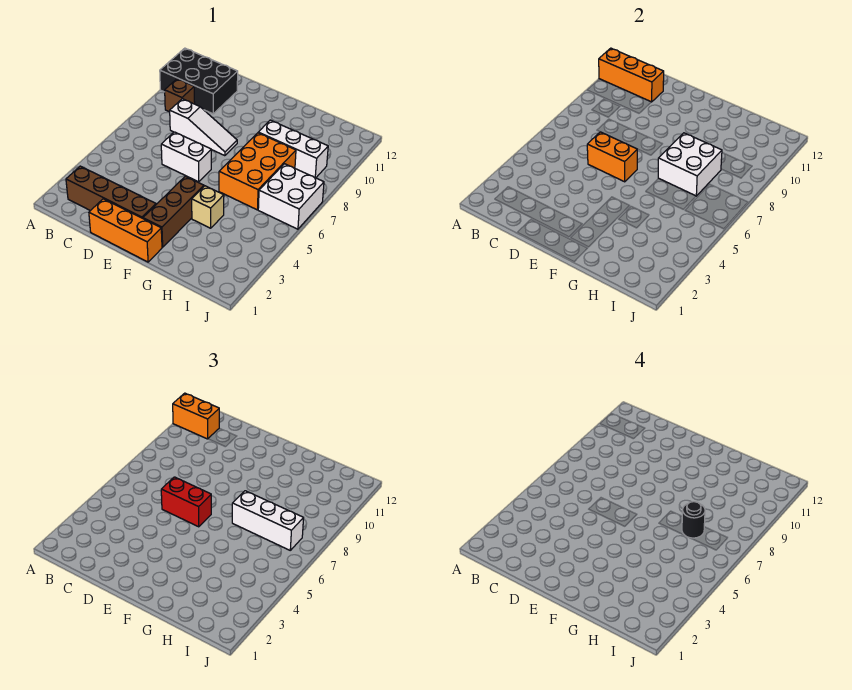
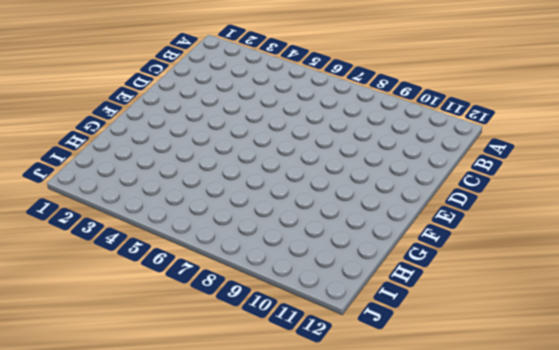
none -> black brick A10:C11 level 1
none -> brown brick B2:E2 level 1
none -> brown brick B9 level 1

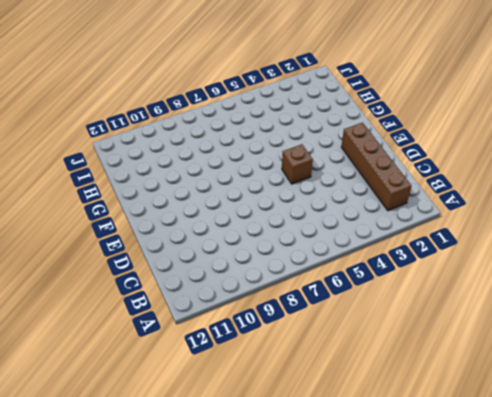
brown brick E5 level 1 -> brown brick B9 level 1
none -> black brick A10:C11 level 1
none -> white slope C8:E8 level 1 top C
none -> orange brick D1:F1 level 1

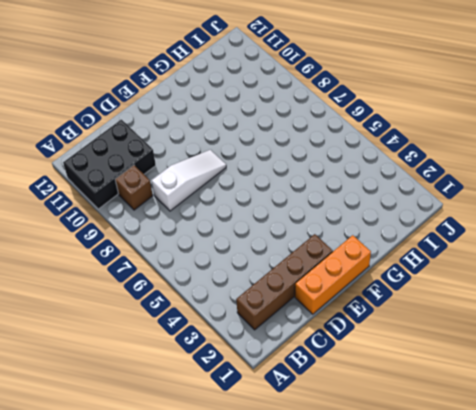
none -> white brick D6:E6 level 1
none -> brown brick F2:F4 level 1
none -> tan brick G4 level 1

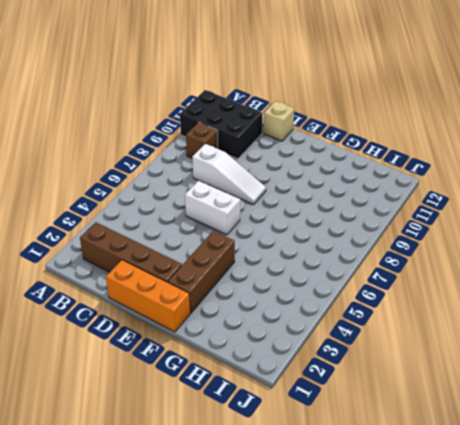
tan brick D12 level 1 -> tan brick G4 level 1
none -> orange brick G6:H8 level 1
none -> white brick G9:I9 level 1
none -> white brick I6:J7 level 1

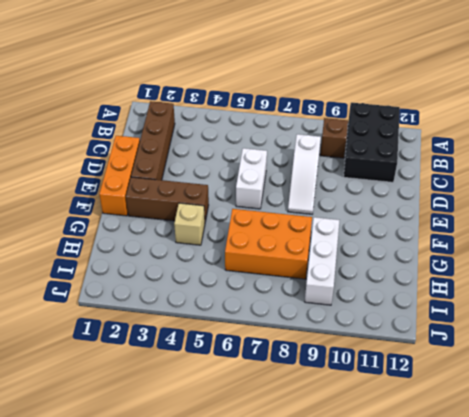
none -> white brick I6:J7 level 1
none -> orange brick A11:C11 level 2
none -> orange brick D6:E6 level 2

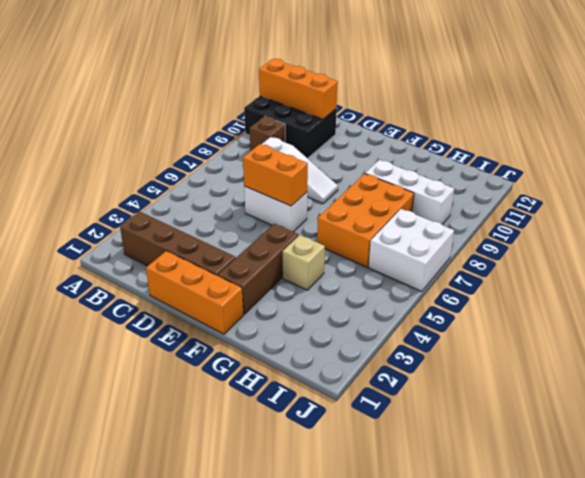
none -> white brick G7:H8 level 2
none -> orange brick A11:B11 level 3
none -> red brick D6:E6 level 3

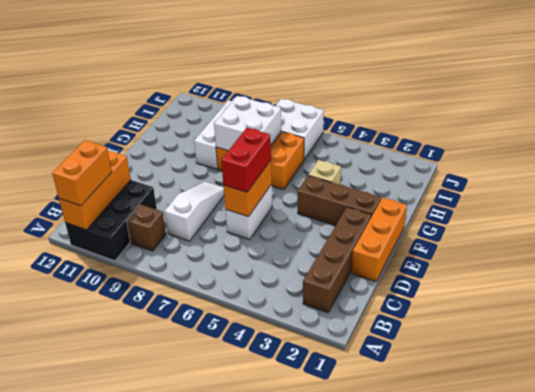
none -> white brick G7:I7 level 3
none -> black round brick H7 level 4

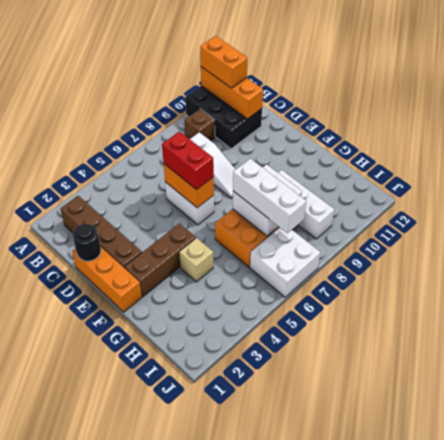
black round brick D1 level 2 -> black round brick H7 level 4

